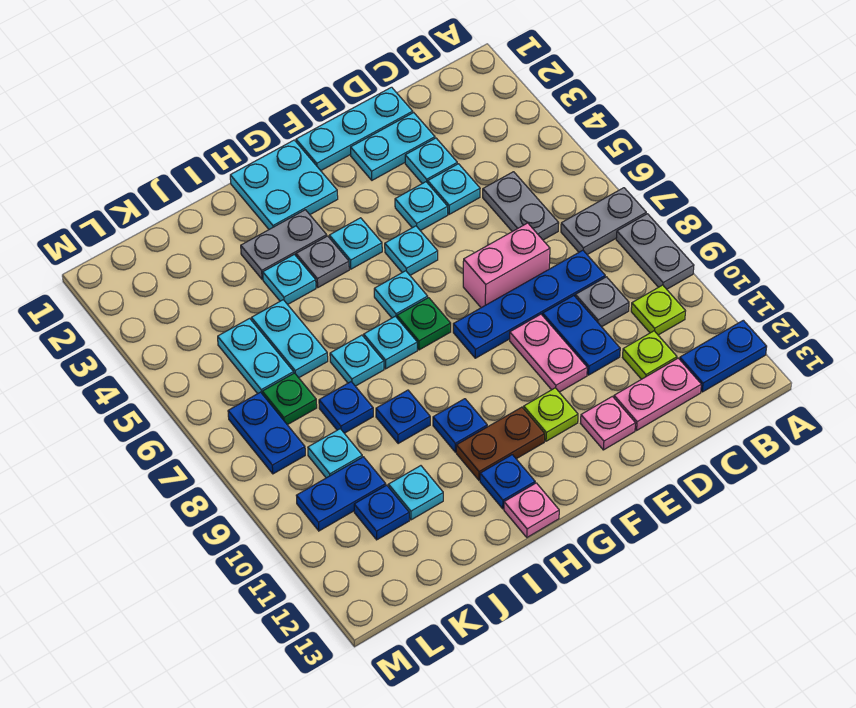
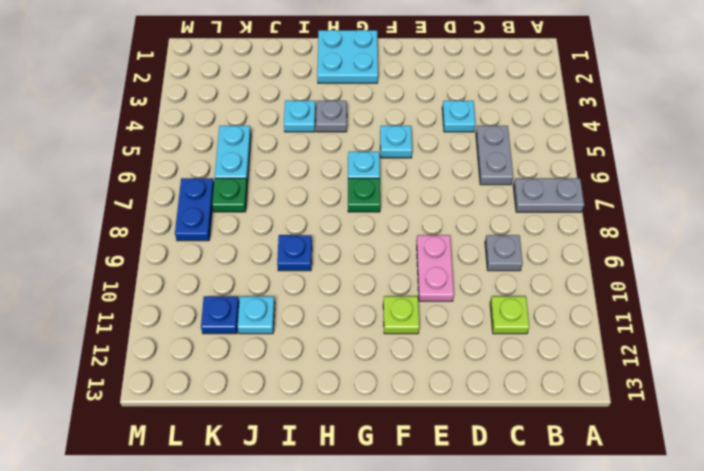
none -> grey plate A8:A9 level 1
none -> blue plate A12:B12 level 1
none -> lime plate B10 level 1
none -> blue plate C8:F8 level 1

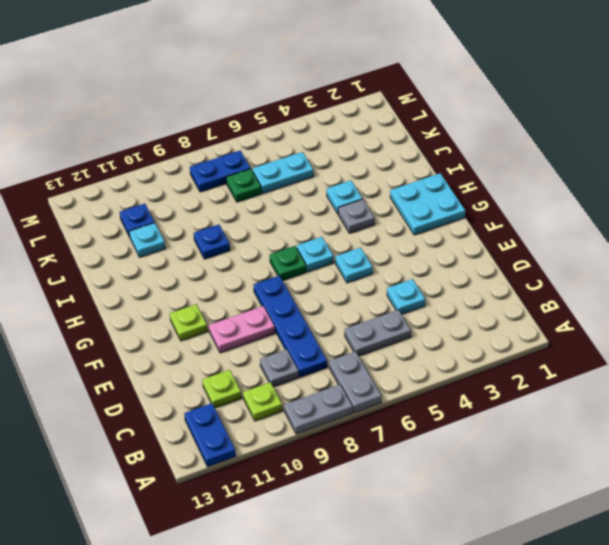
none -> pink plate C12:D12 level 1
none -> cyan plate D1:F1 level 1
none -> cyan plate D2:E2 level 1
none -> cyan plate D3 level 1

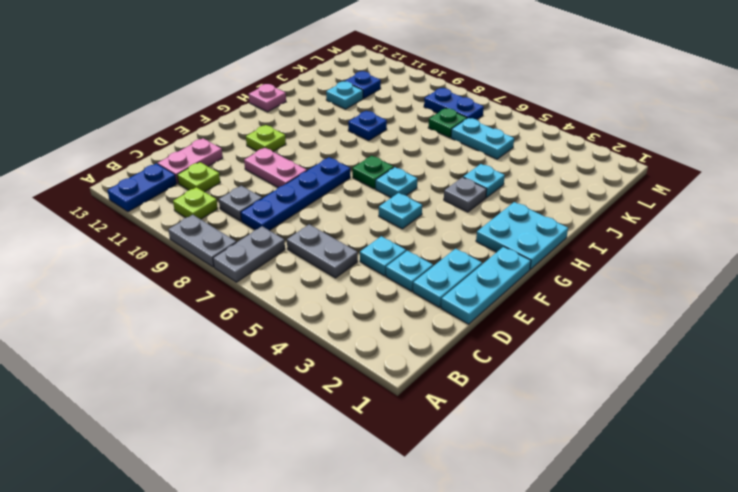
none -> pink brick D7:E7 level 1
none -> blue plate D9:D10 level 1
none -> cyan plate E4 level 1
none -> pink plate E12 level 1

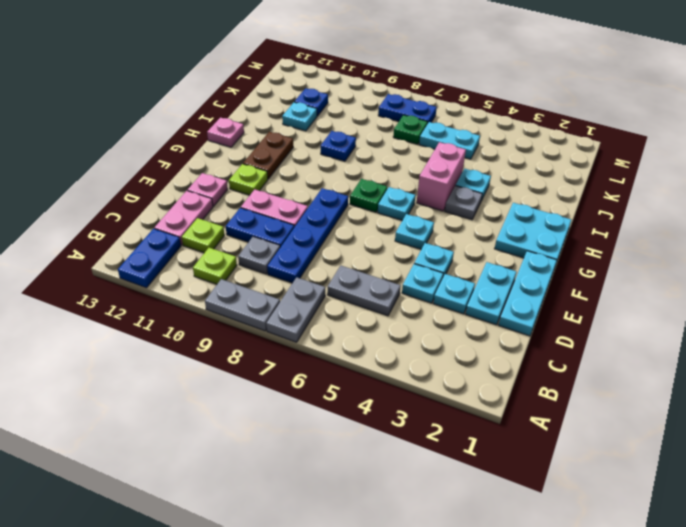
pink brick H5:I5 level 1 -> pink brick D7:E7 level 1
none -> cyan plate G4 level 1
none -> grey plate H3:I3 level 1
none -> cyan plate H7 level 1
none -> blue plate H10 level 1

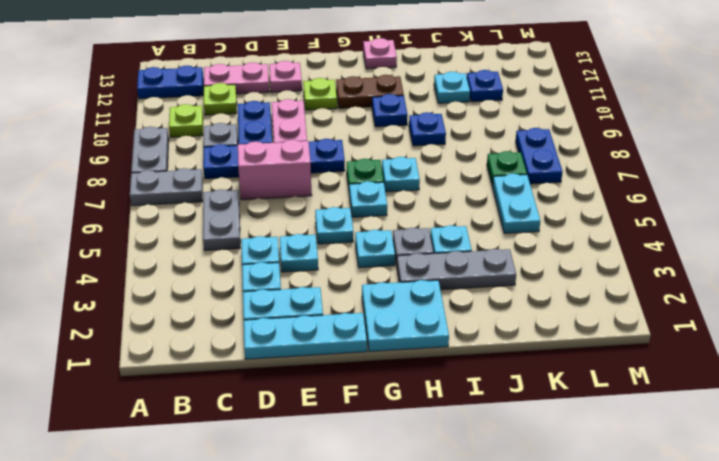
grey plate H3:J3 level 1 -> grey plate H3:I3 level 1
none -> blue plate H12 level 1
none -> cyan plate I7 level 1
none -> cyan plate J5:J6 level 1
none -> blue plate J8 level 1

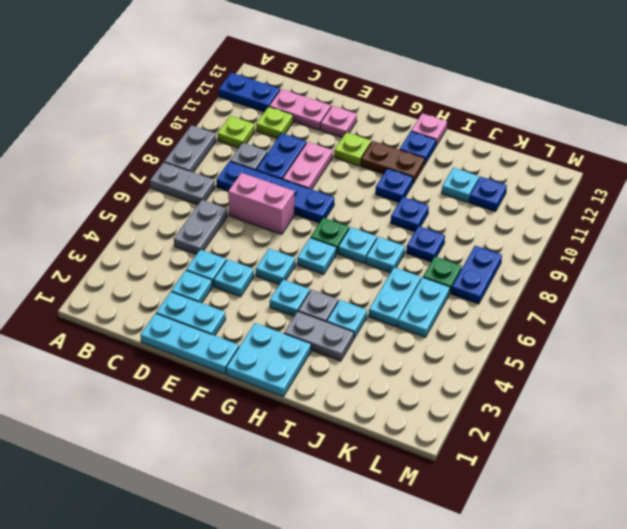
none -> cyan plate K9 level 1
none -> blue plate K10:L10 level 1

